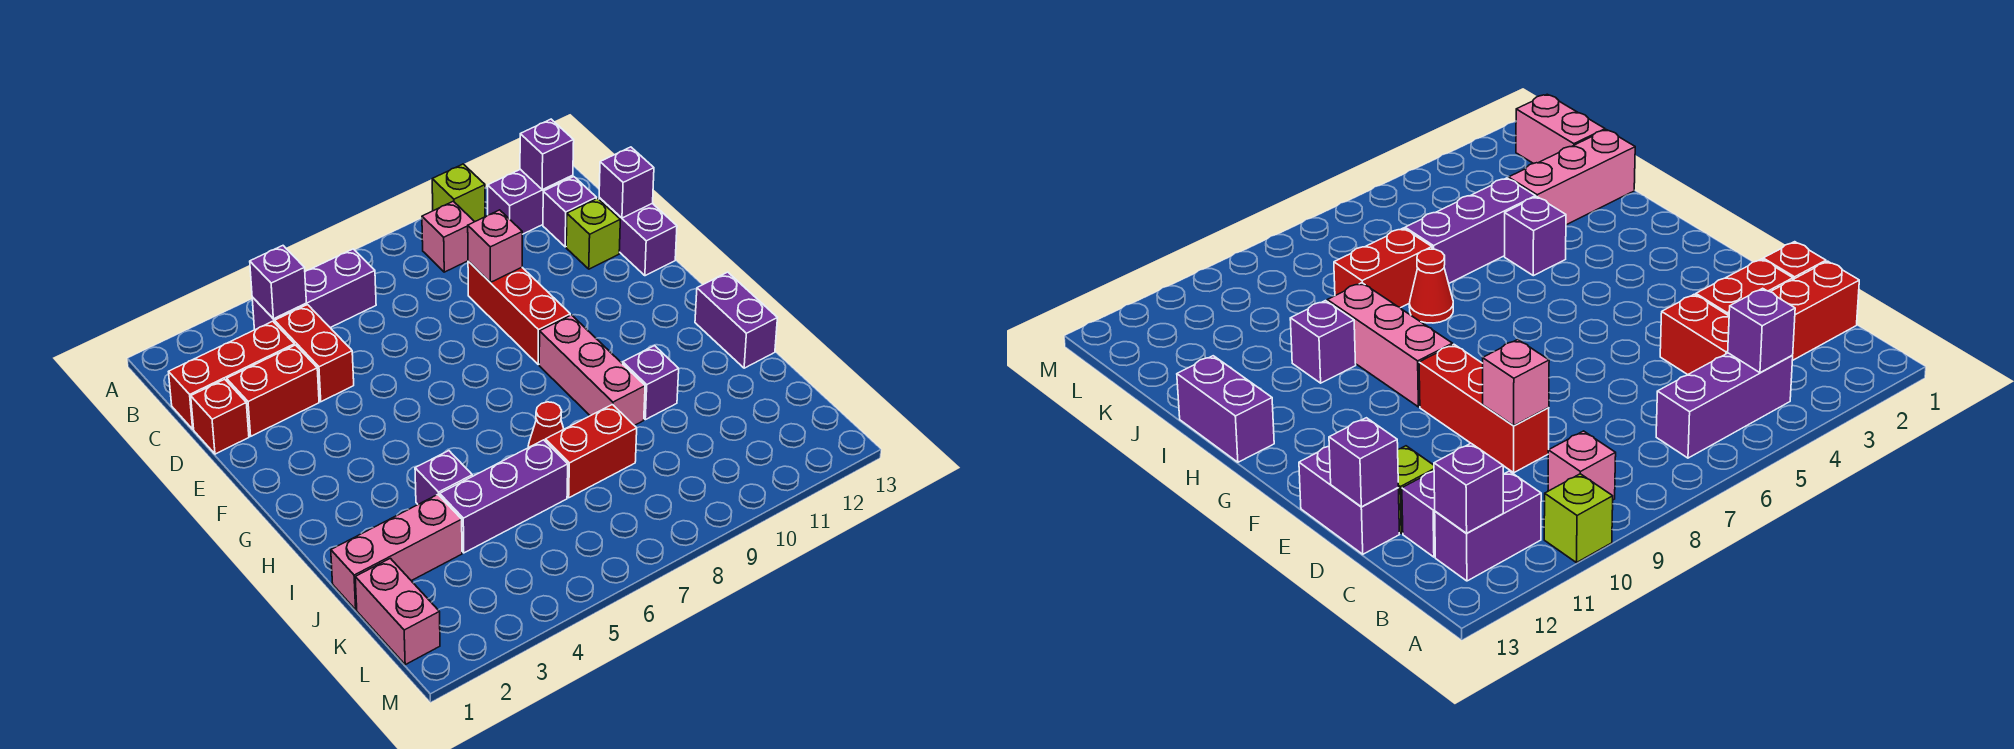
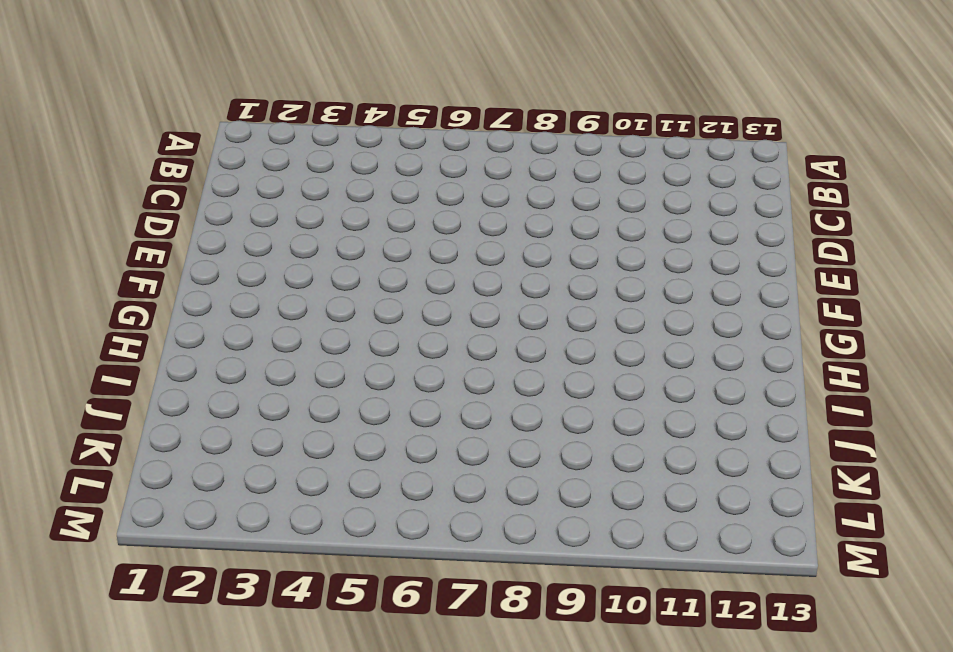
none -> lime brick A10 level 1
none -> purple brick B4:B6 level 1
none -> pink brick B9 level 1

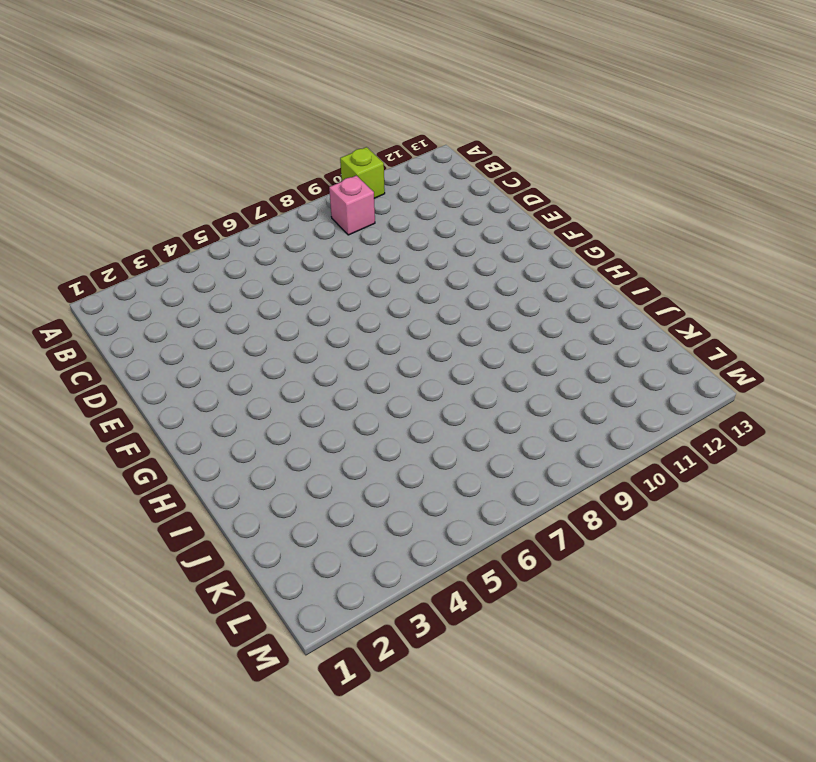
none -> purple brick B4:B6 level 1
none -> purple brick B11:B12 level 1
none -> red brick C1:C3 level 1

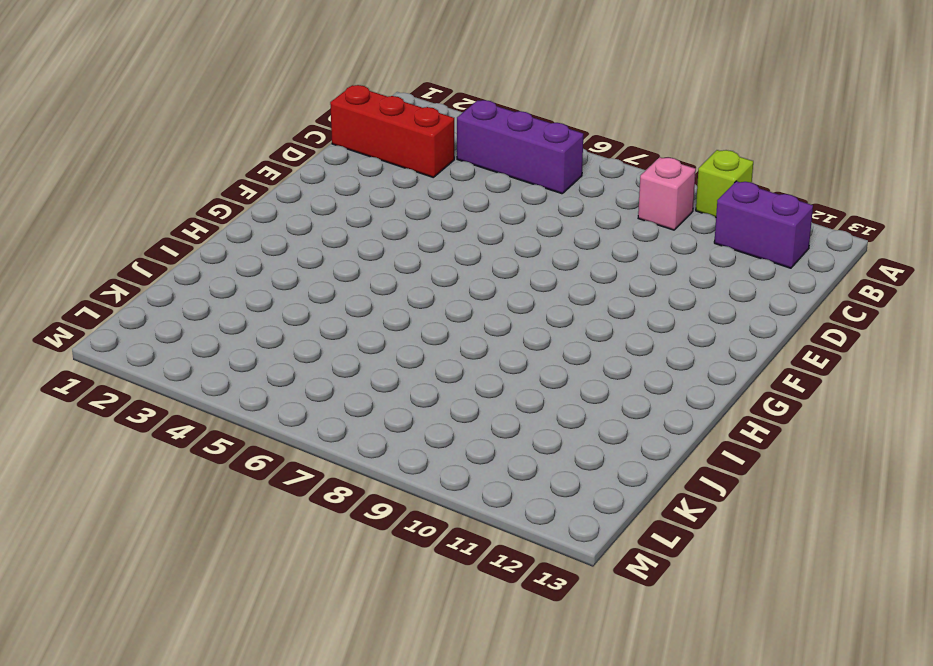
none -> red brick C4:D4 level 1
none -> purple brick C12 level 1
none -> red brick D1 level 1

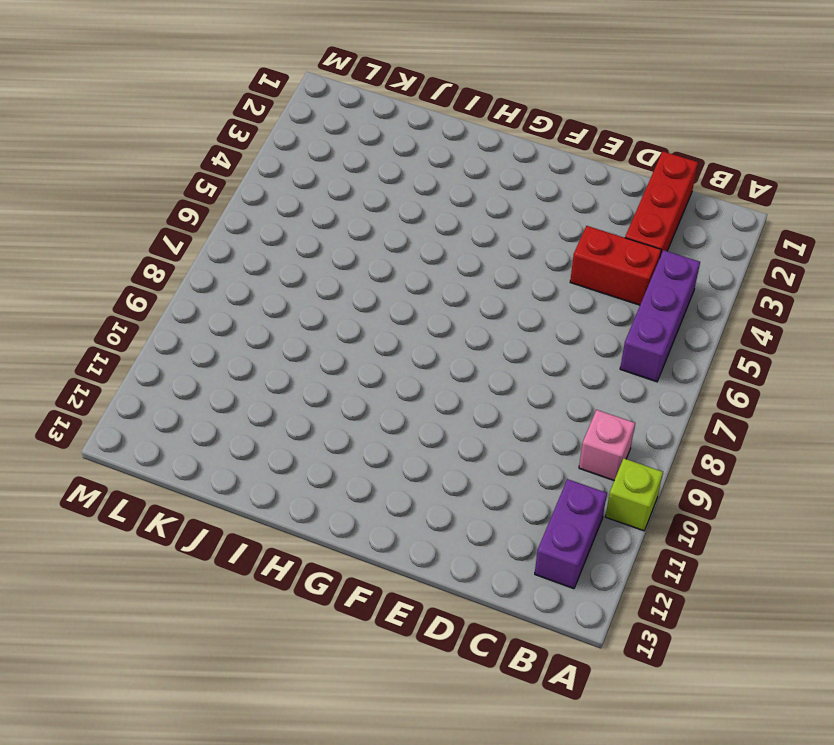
none -> purple brick C12 level 1
none -> red brick D1 level 1
none -> red brick D2:D3 level 1

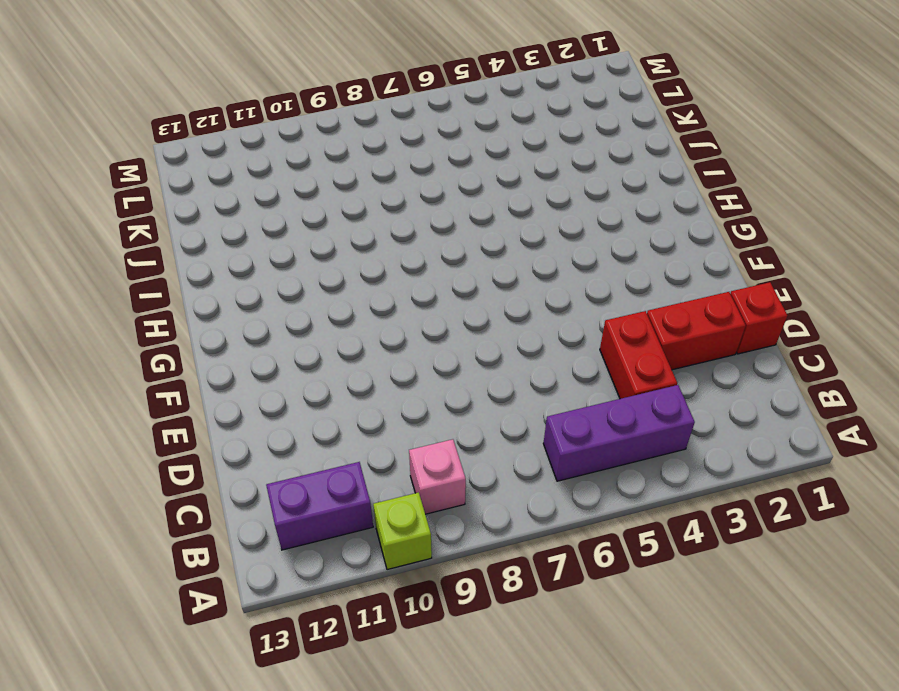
none -> red brick C1:C3 level 1
none -> purple brick C12 level 1
none -> red brick D9:F9 level 1

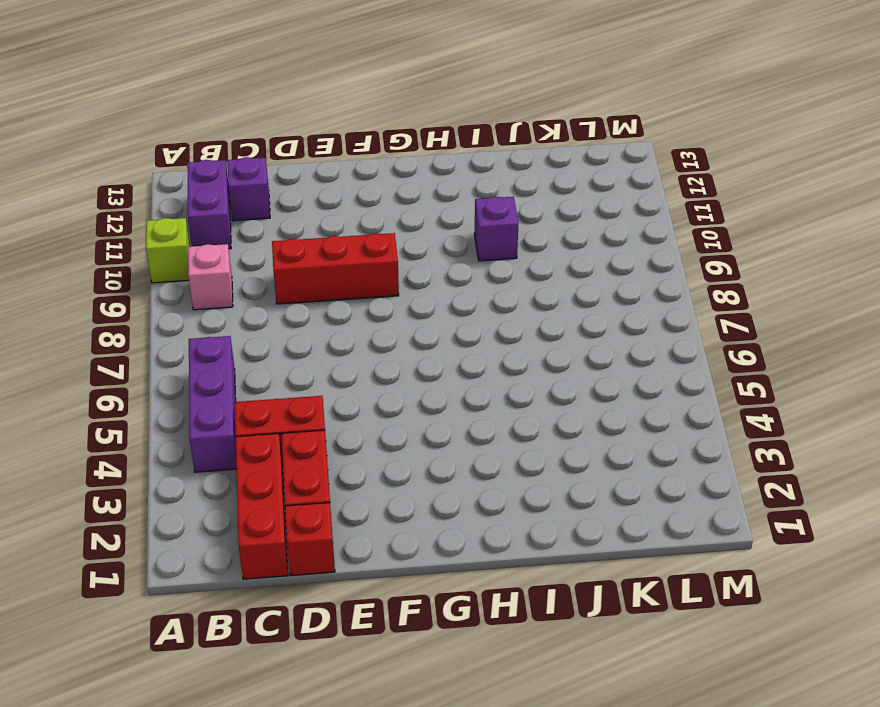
none -> lime brick D12 level 1
none -> purple brick D13:E13 level 1
none -> pink brick G9:I9 level 1

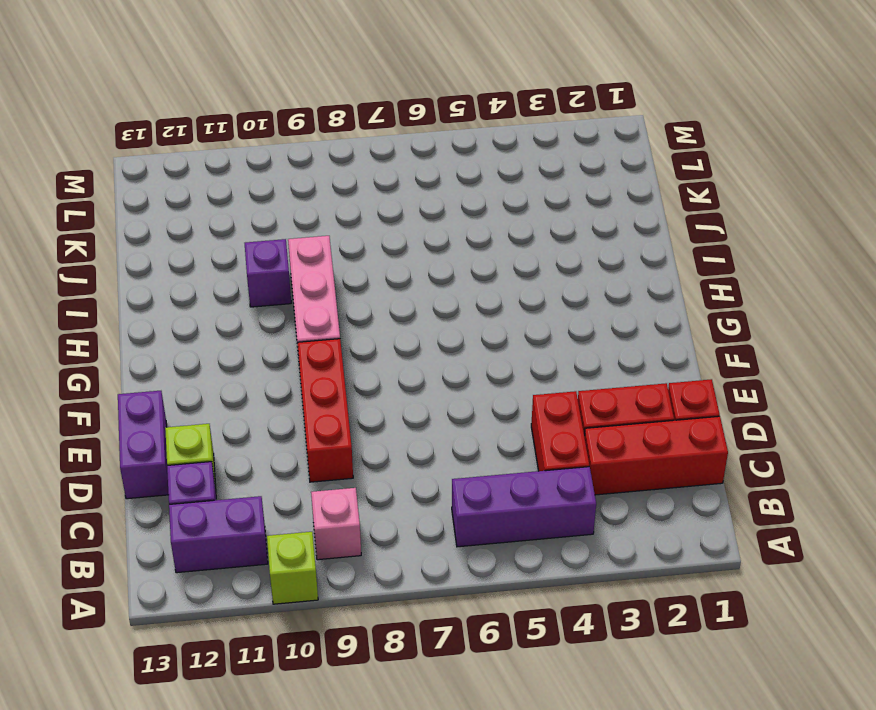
none -> purple brick H13:I13 level 1
none -> purple brick I4 level 1
none -> red cone I7 level 1

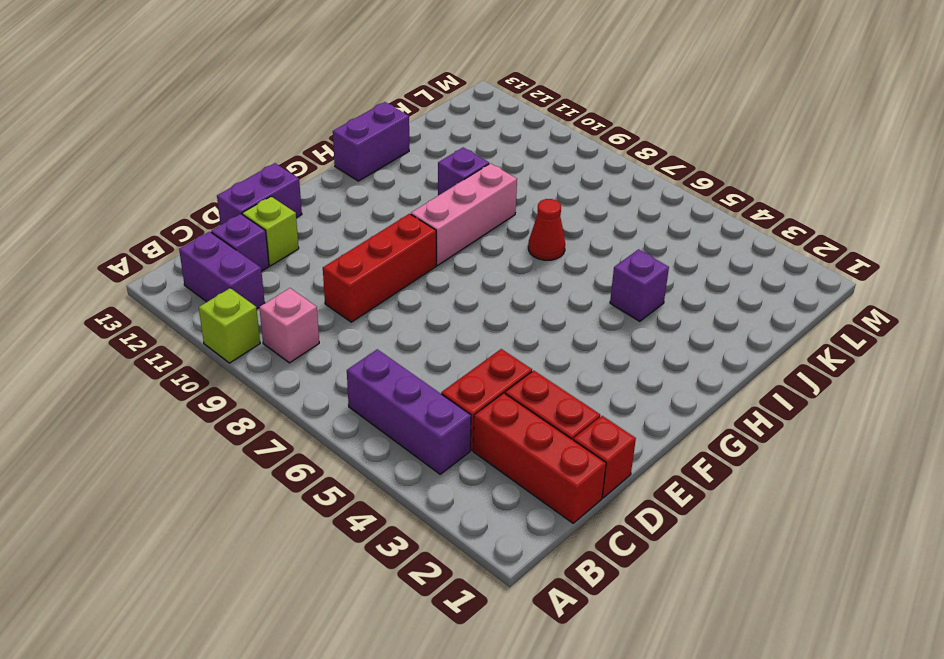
none -> pink brick J1:J3 level 1
none -> purple brick J4:J6 level 1
none -> red brick J7:J8 level 1

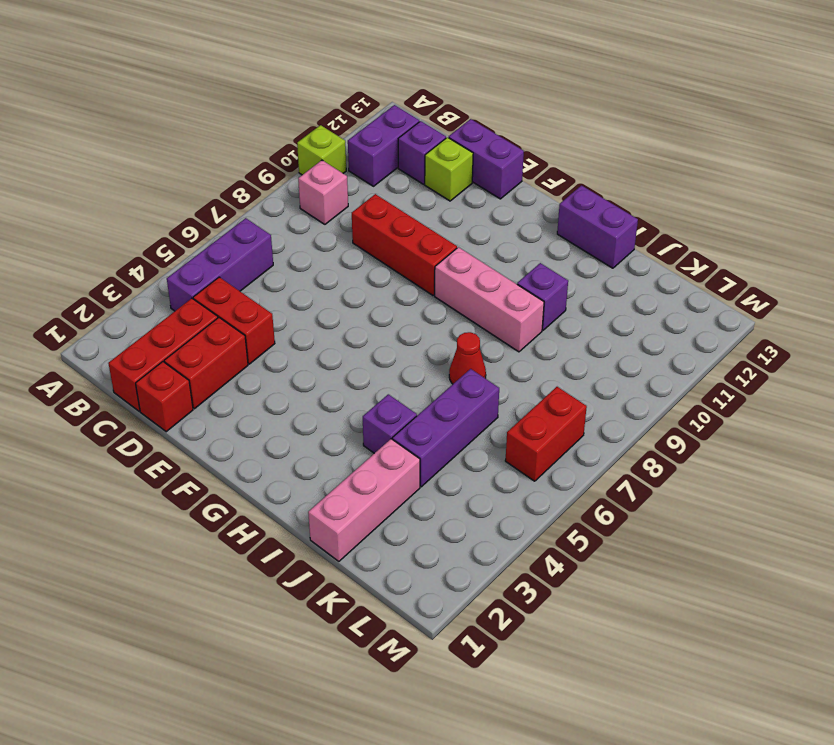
red brick L6:L7 level 1 -> red brick J7:J8 level 1
none -> pink brick K1:L1 level 1
none -> purple brick B4 level 2
none -> purple brick B12 level 2

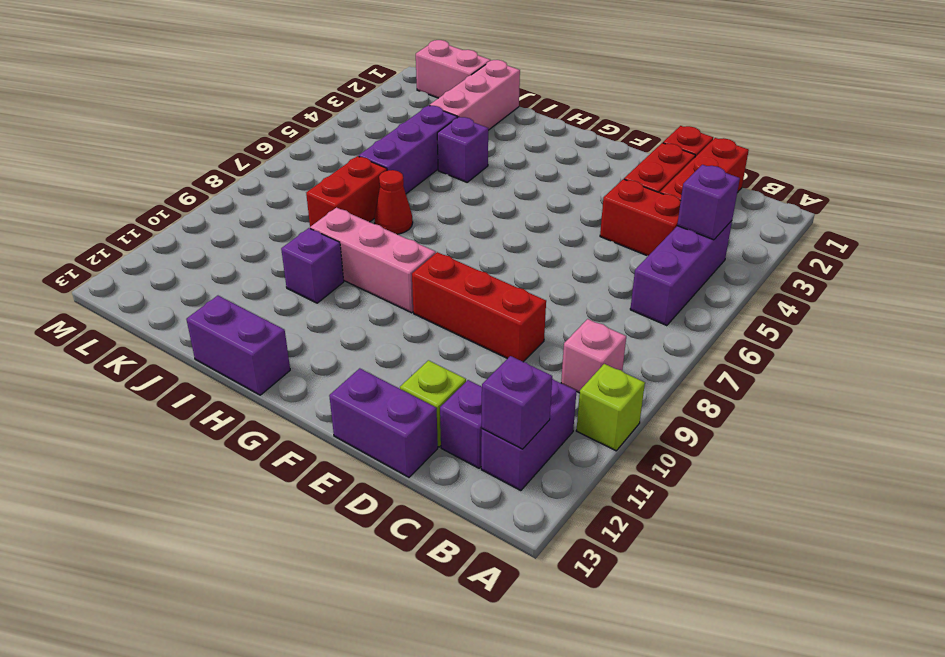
none -> pink brick D9 level 2
none -> purple brick D13 level 2

